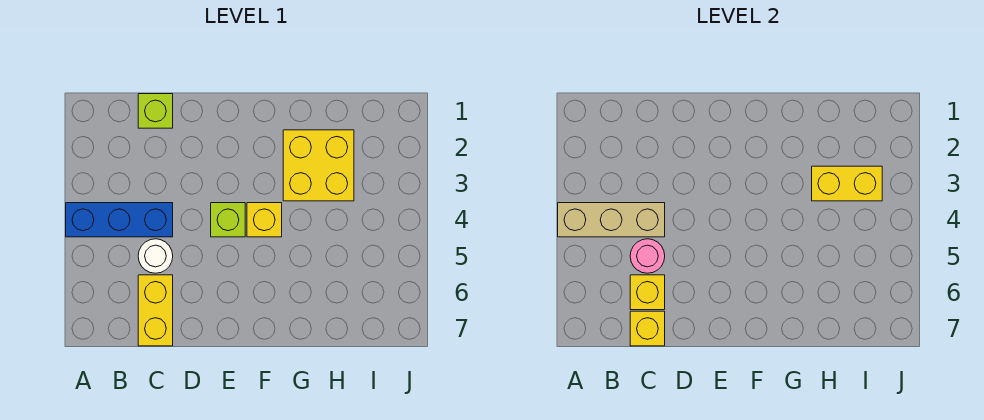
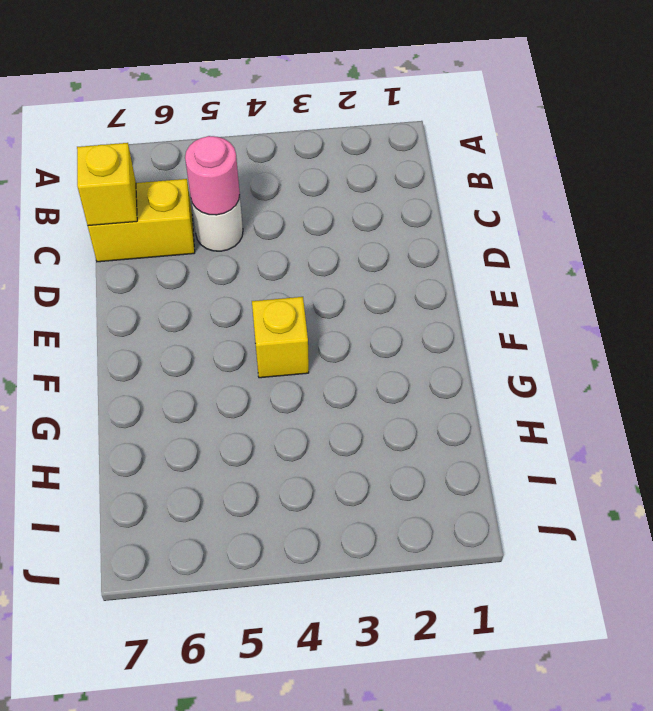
none -> blue brick A4:C4 level 1
none -> lime brick C1 level 1
none -> lime brick E4 level 1

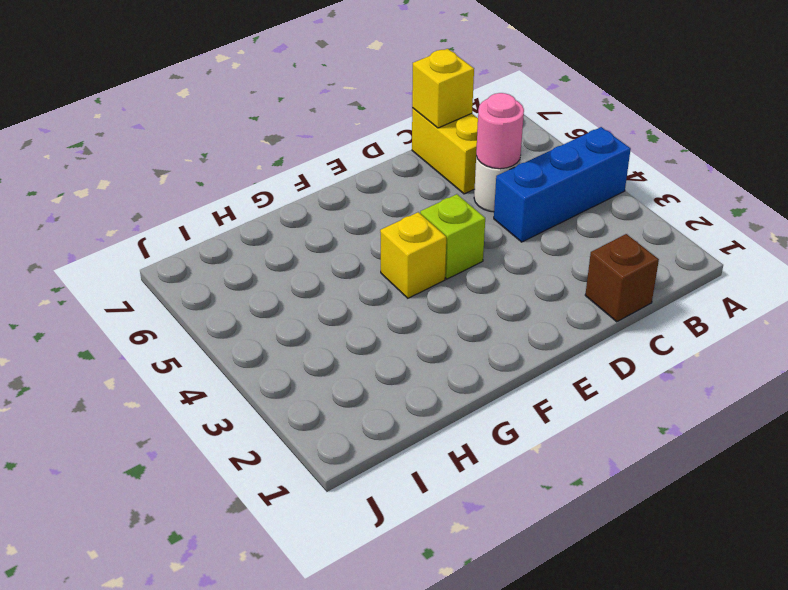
brown brick C1 level 1 -> lime brick C1 level 1
none -> yellow brick G2:H3 level 1
none -> tan brick A4:C4 level 2
none -> yellow brick C6 level 2

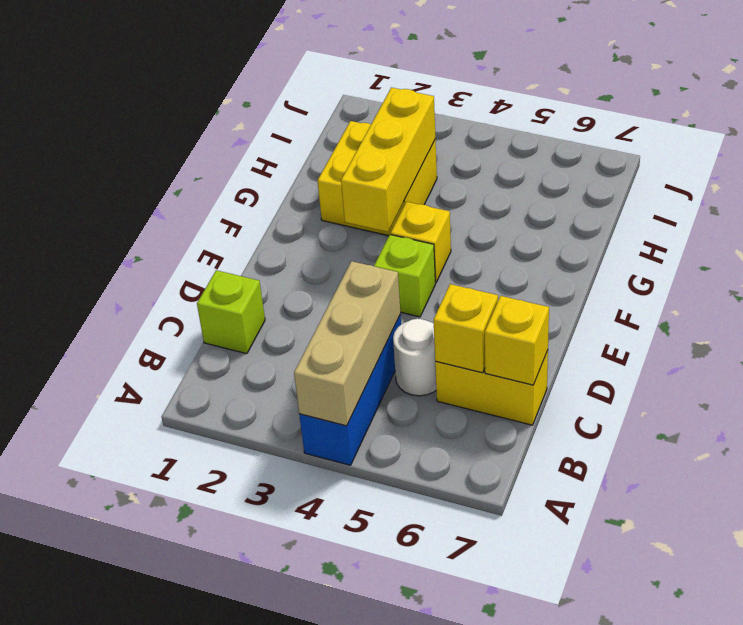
yellow brick F3:H3 level 2 -> yellow brick H3:I3 level 2
none -> pink round brick C5 level 2

